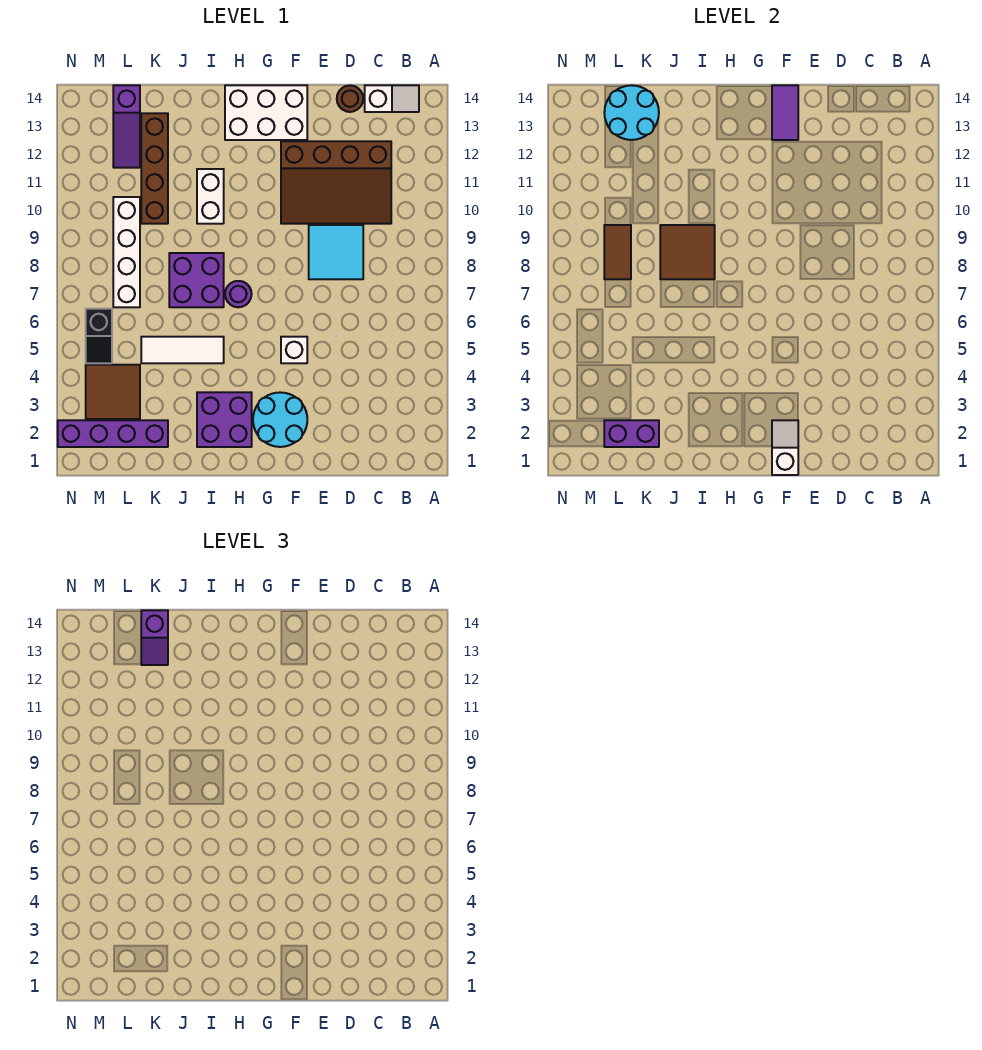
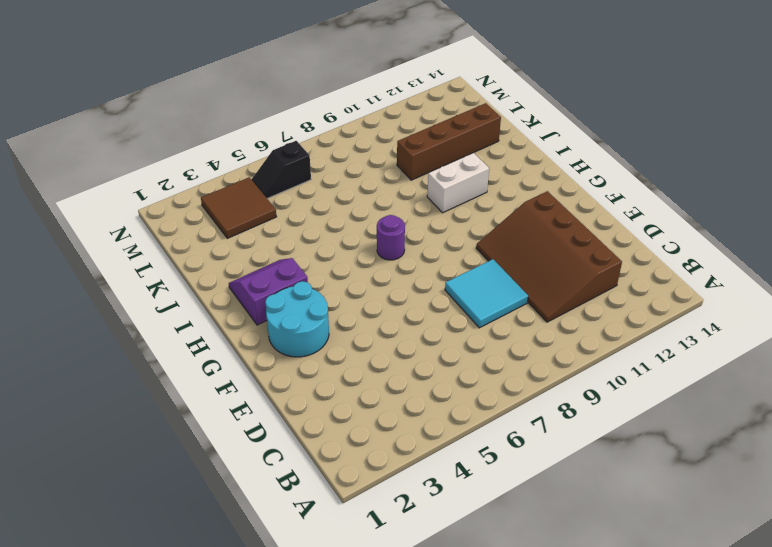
purple slope H2:I3 level 1 top H -> purple brick H2:I3 level 1
none -> white slope B14:C14 level 1 top C
none -> brown round brick D14 level 1
none -> white brick F5 level 1

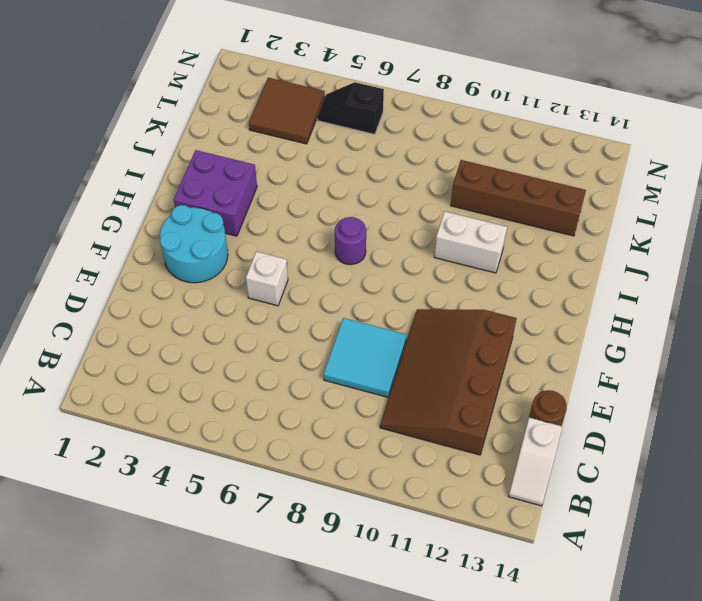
none -> white brick F13:H14 level 1
none -> white tile I5:K5 level 1
none -> purple brick I7:J8 level 1

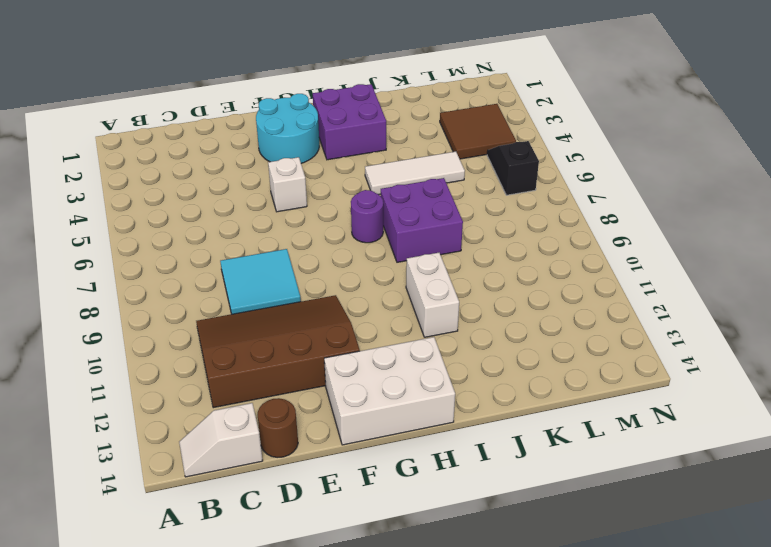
none -> purple brick K2:N2 level 1
none -> brown brick K10:K13 level 1
none -> white brick L7:L10 level 1

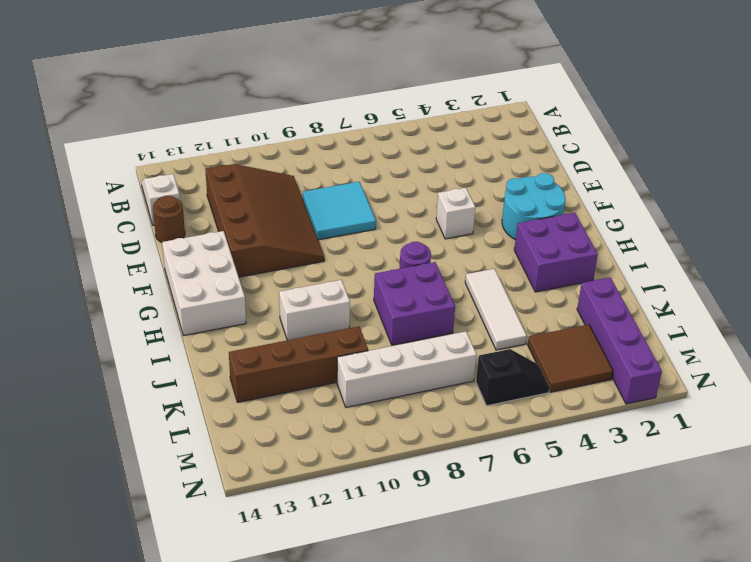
none -> purple slope L12:L14 level 1 top 14
none -> white slope F1:F2 level 2 top 1
none -> purple tile F13:F14 level 2

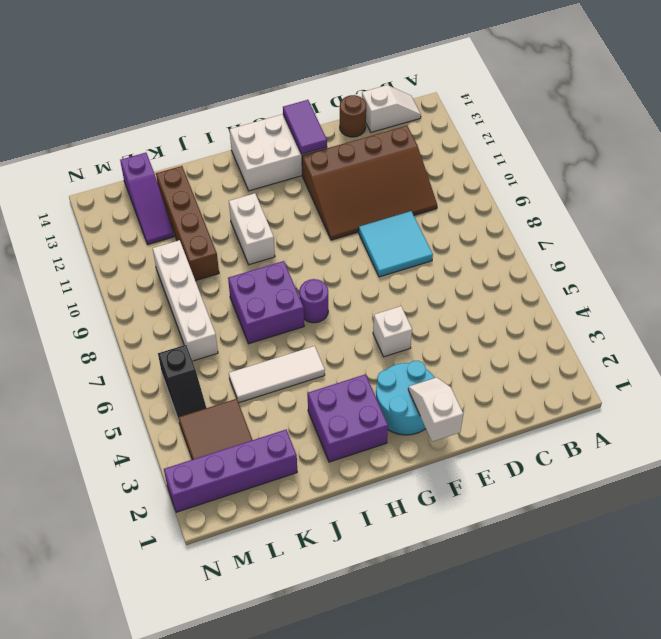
none -> brown tile I8:J9 level 2
none -> purple brick K2:L2 level 2
none -> cyan round brick K13:L14 level 2

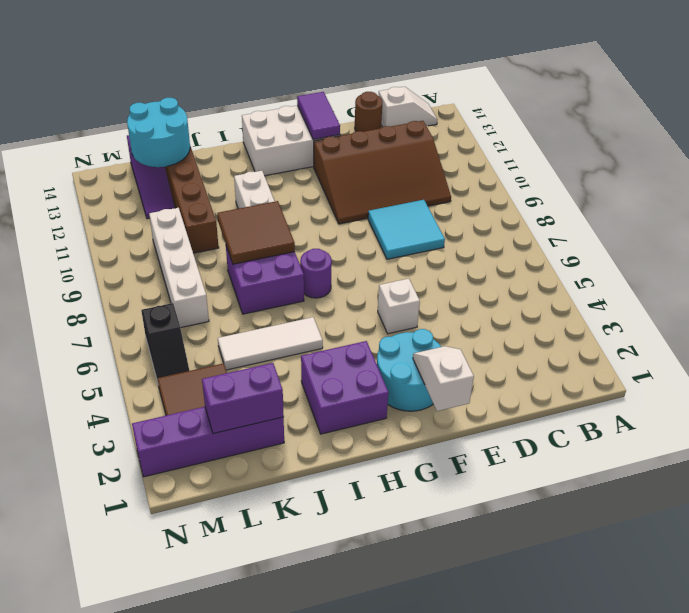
none -> brown tile L8:L9 level 2
none -> purple slope K13:K14 level 3 top 14

